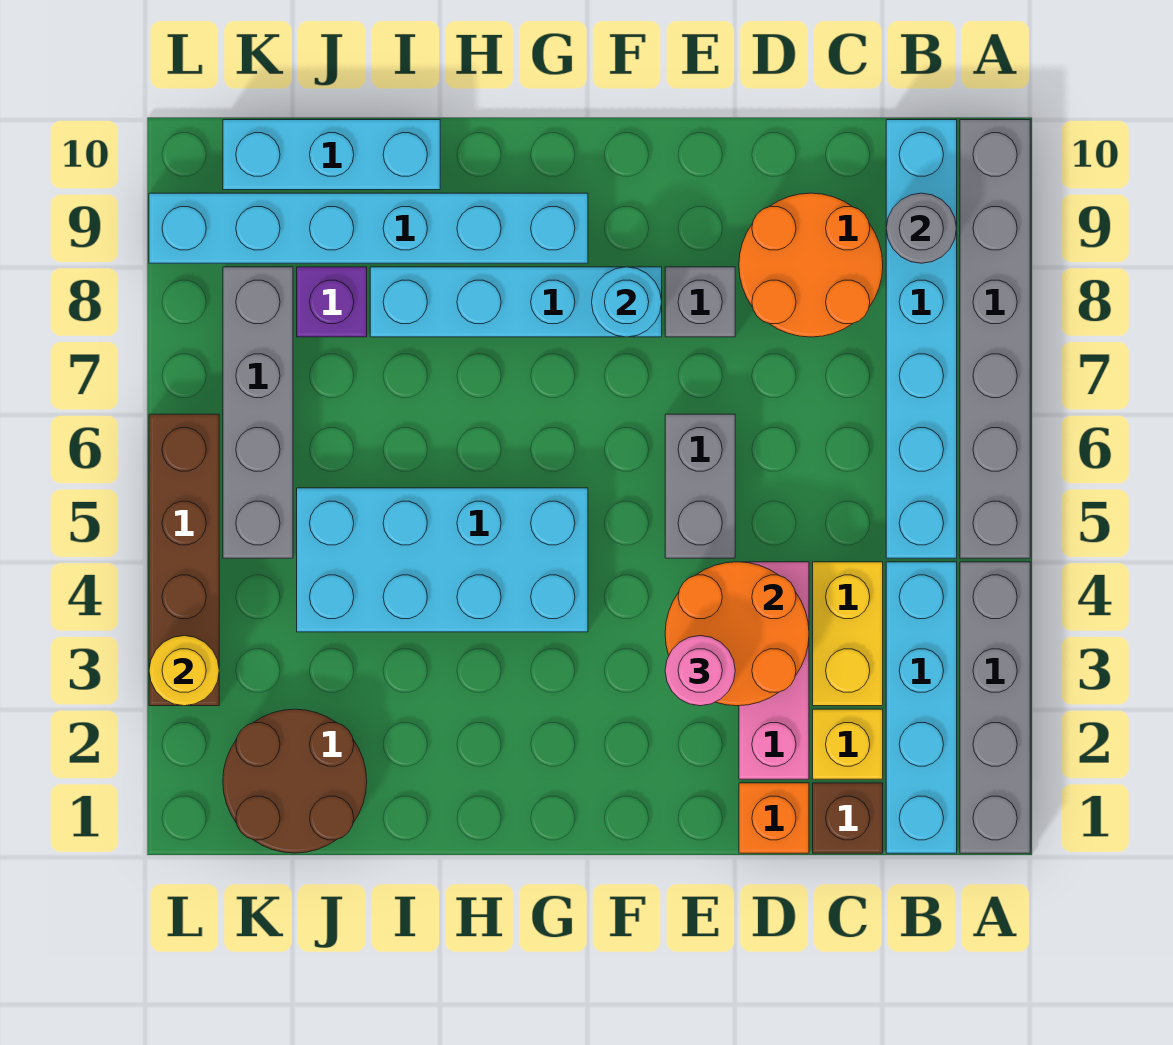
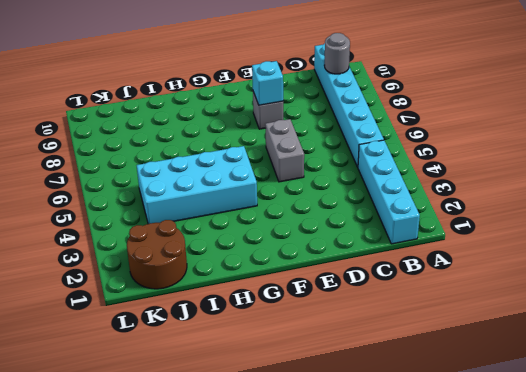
cyan brick E8 level 2 -> none
none -> grey brick A1:A4 level 1
none -> grey brick A5:A10 level 1
none -> brown brick C1 level 1

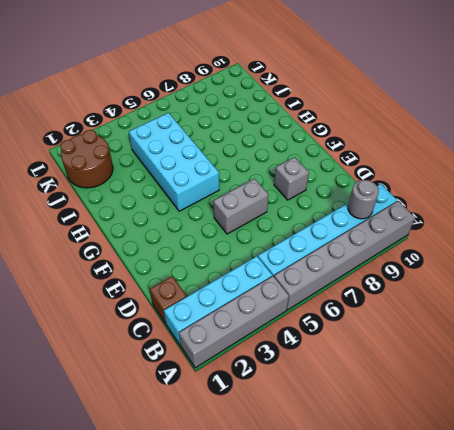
none -> yellow brick C2 level 1
none -> yellow brick C3:C4 level 1
none -> orange round brick C8:D9 level 1

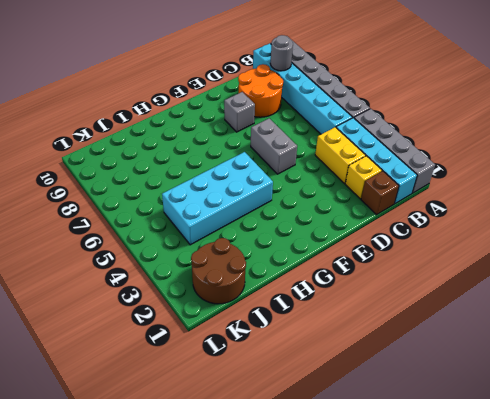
none -> orange brick D1 level 1
none -> pink brick D2:D4 level 1
none -> cyan brick F8:I8 level 1

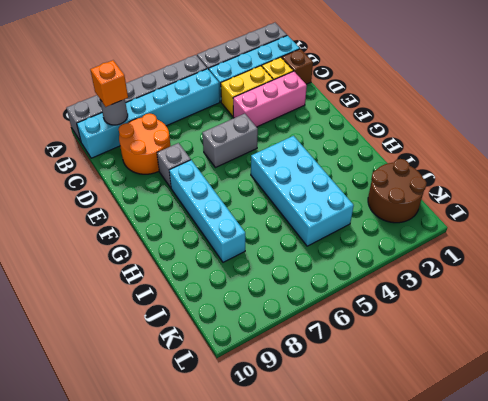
orange brick B9 level 3 -> orange brick D1 level 1
none -> cyan brick G9:L9 level 1
none -> cyan brick I10:K10 level 1
none -> purple brick J8 level 1

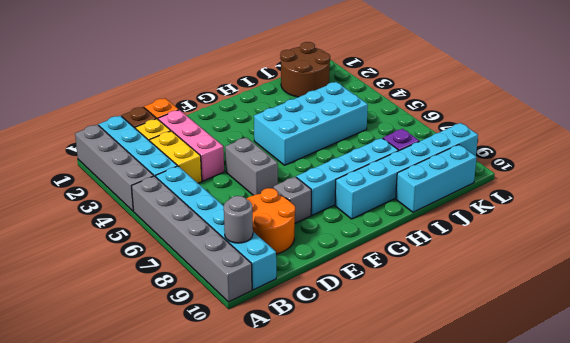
none -> grey brick K5:K8 level 1
none -> brown brick L3:L6 level 1
none -> orange round brick D3:E4 level 2

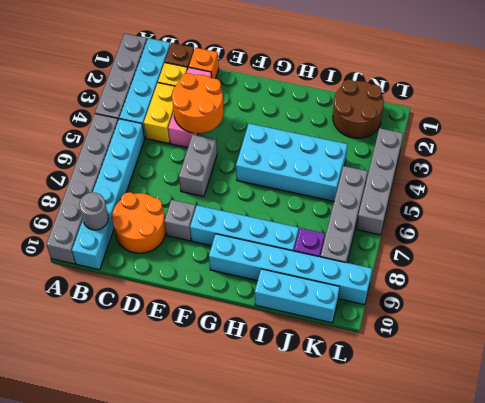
grey brick L3:L6 level 1 -> brown brick L3:L6 level 1
none -> cyan round brick F8 level 2
none -> yellow round brick L3 level 2
none -> pink round brick E3 level 3

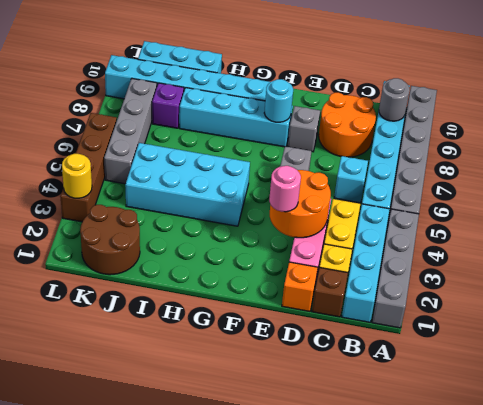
cyan brick C6 level 1 -> none

